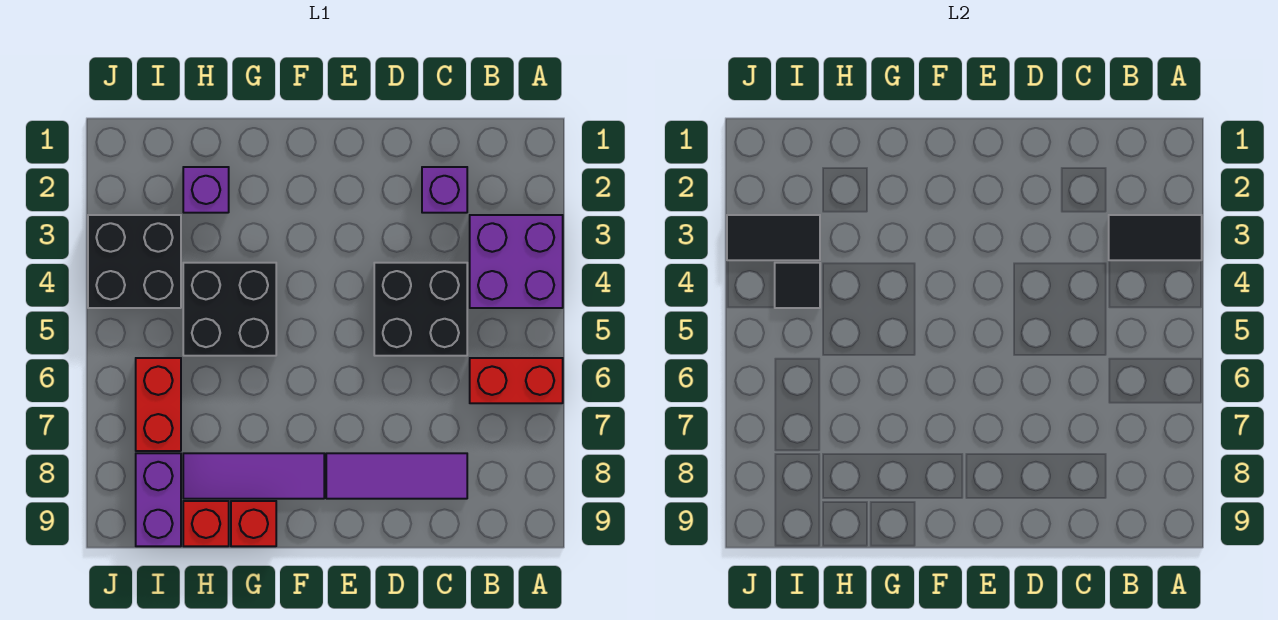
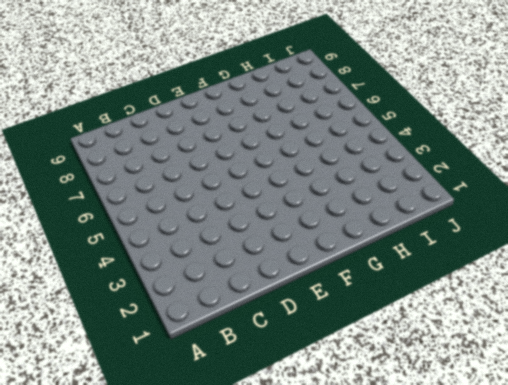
none -> purple brick A3:B4 level 1
none -> red brick A6:B6 level 1
none -> purple brick C2 level 1

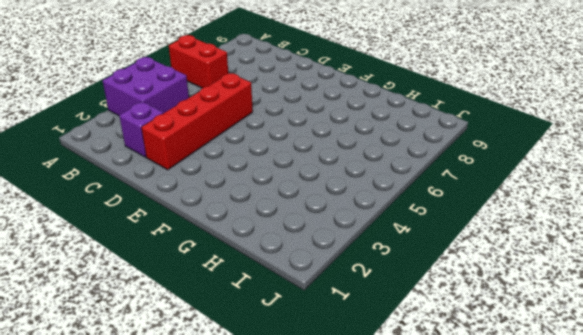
red brick D2:D5 level 1 -> black brick C4:D5 level 1
none -> purple tile C8:E8 level 1
none -> purple tile F8:H8 level 1
none -> black brick G4:H5 level 1

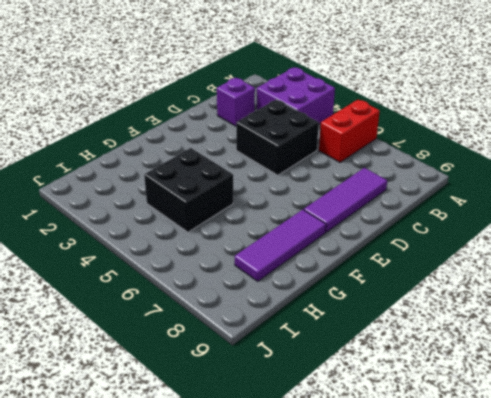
none -> red brick G9 level 1
none -> purple brick H2 level 1
none -> red brick H9 level 1

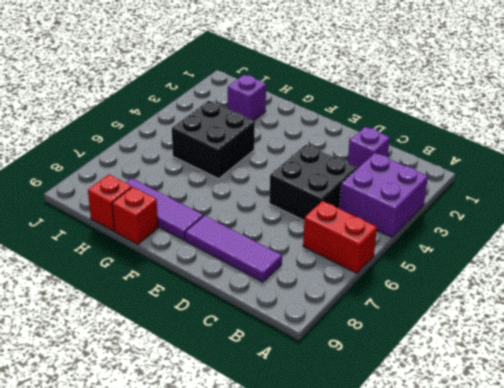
none -> black brick I3:J4 level 1
none -> red brick I6:I7 level 1
none -> purple brick I8:I9 level 1

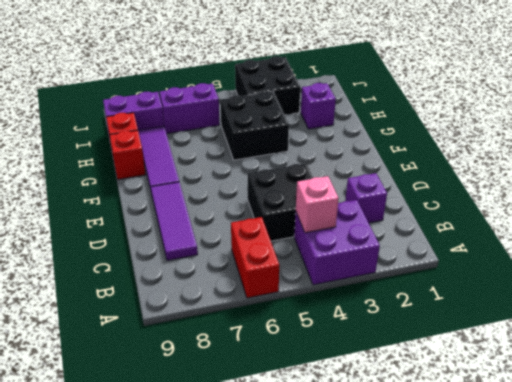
pink brick B4 level 2 -> none
purple brick I6:I7 level 1 -> red brick I6:I7 level 1
none -> black tile A3:B3 level 2
none -> black tile I3:J3 level 2
none -> black tile I4 level 2

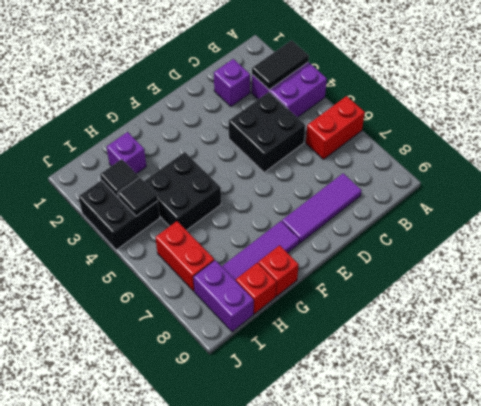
black tile I3 level 2 -> black tile I3:J3 level 2

